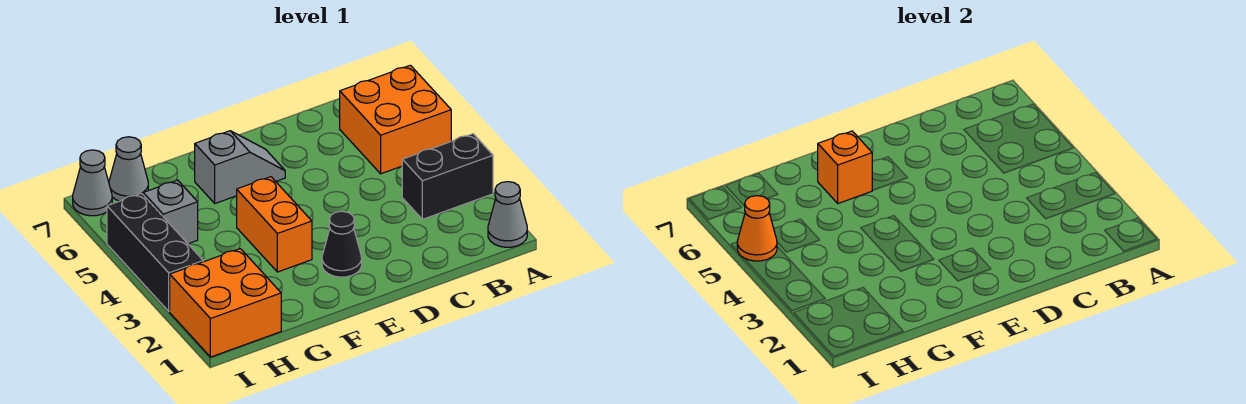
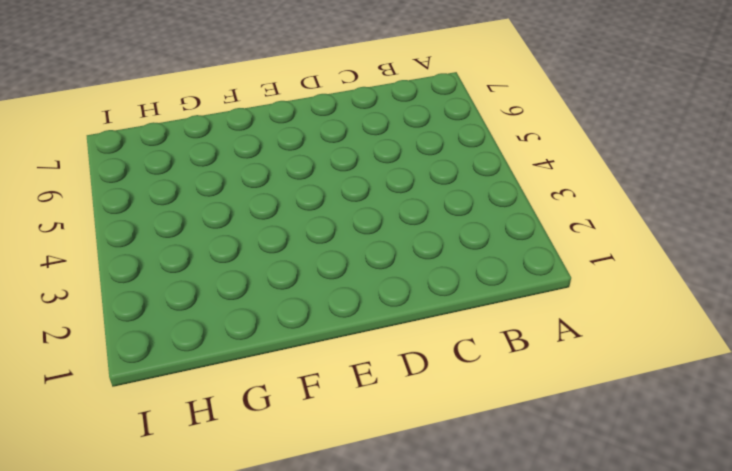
none -> grey cone A1 level 1
none -> black brick A3:B3 level 1
none -> orange brick A5:B6 level 1

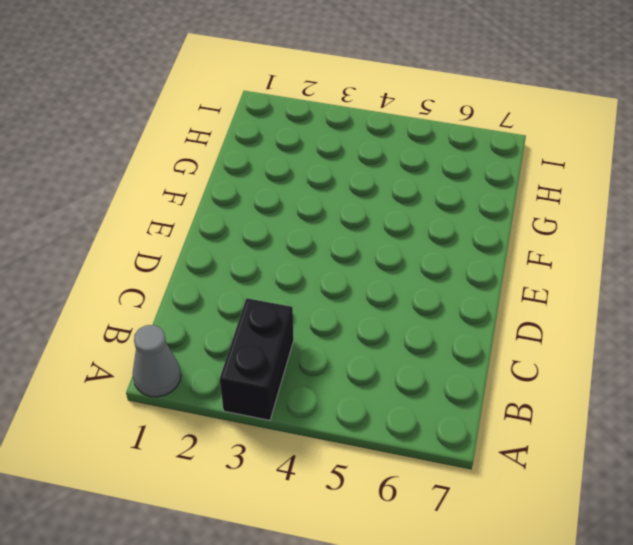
none -> orange brick A5:B6 level 1
none -> black cone E2 level 1
none -> grey slope E6:F6 level 1 top F

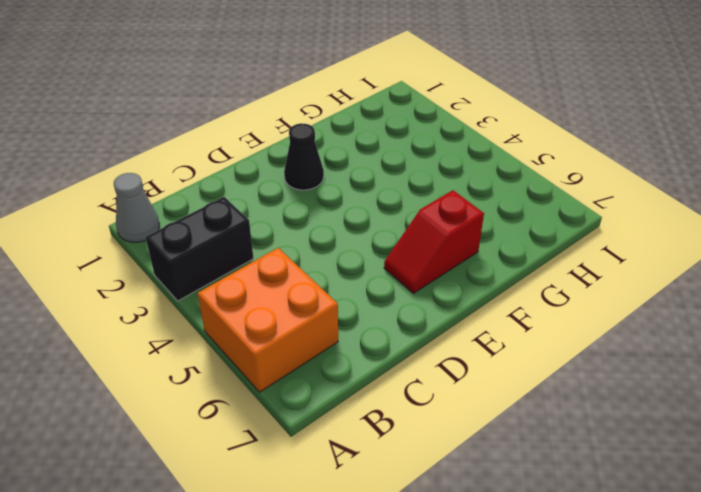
red slope E6:F6 level 1 top F -> grey slope E6:F6 level 1 top F
none -> orange brick F3:F4 level 1
none -> orange brick H1:I2 level 1
none -> grey brick H5 level 1

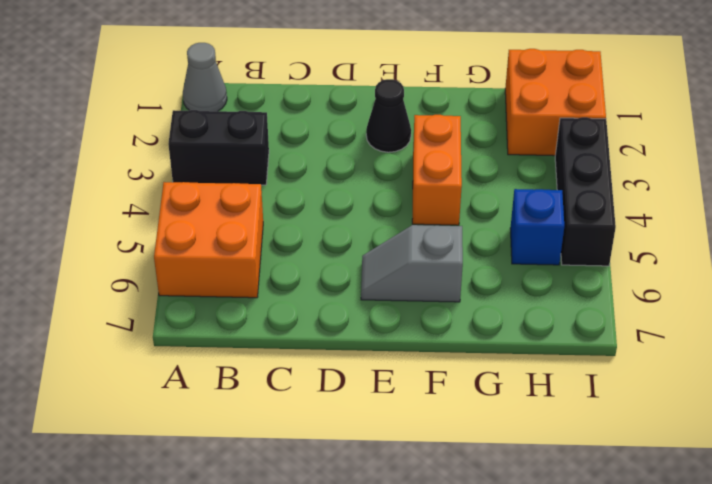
blue brick H5 level 1 -> grey brick H5 level 1
none -> grey cone H7 level 1
none -> grey cone I7 level 1
none -> orange brick F6 level 2

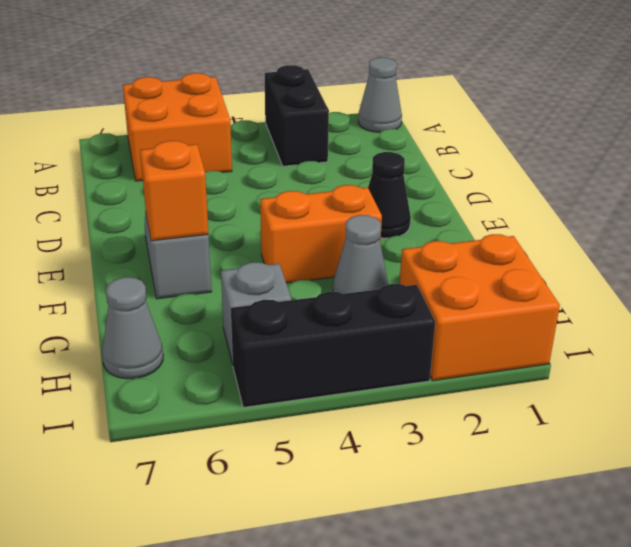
grey cone G3 level 1 -> grey cone I7 level 1
none -> orange cone I5 level 2

